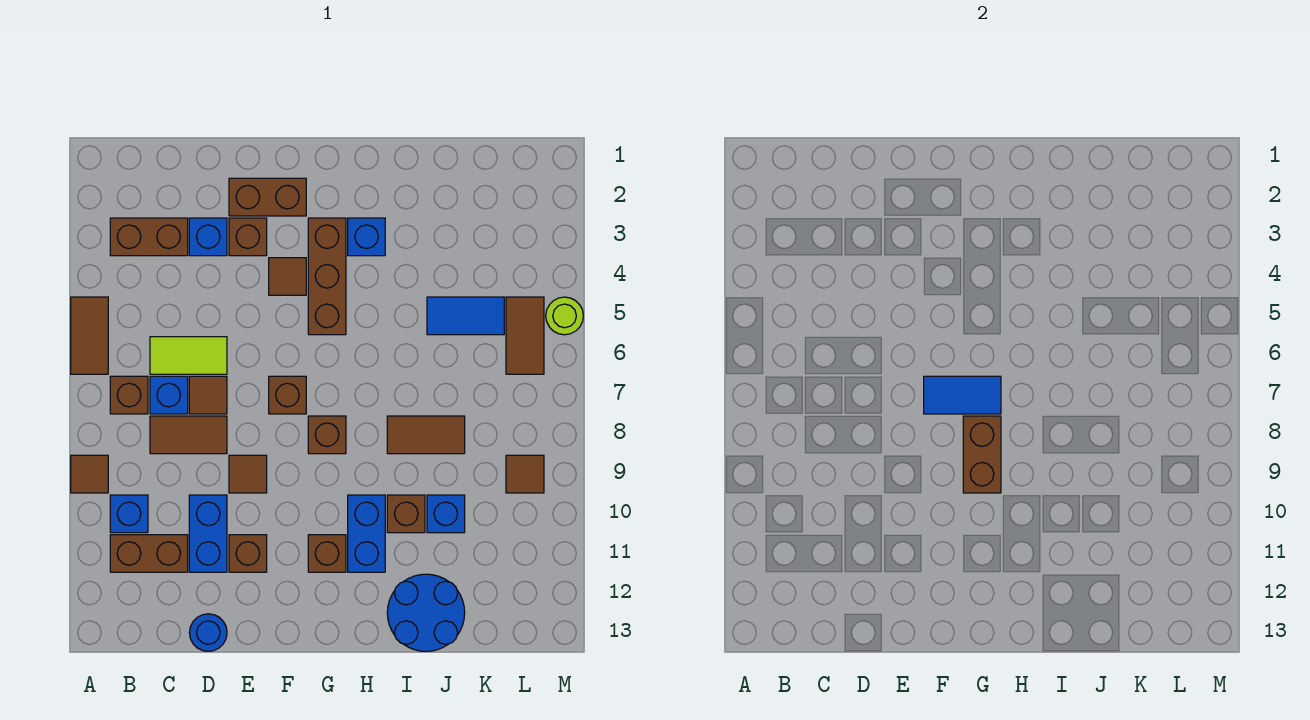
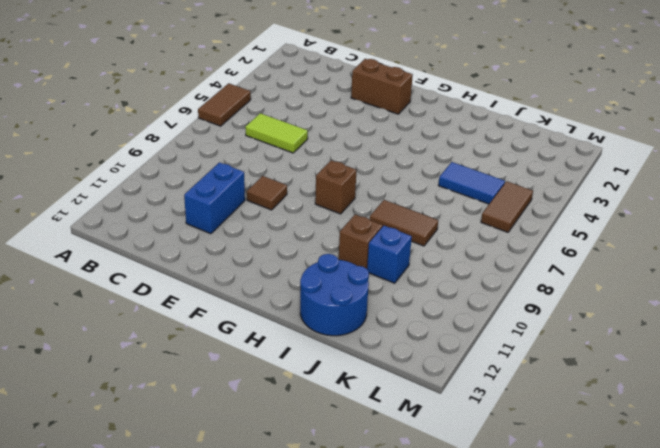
none -> brown tile A9 level 1
none -> brown brick B3:C3 level 1
none -> brown brick B7 level 1
none -> blue brick B10 level 1

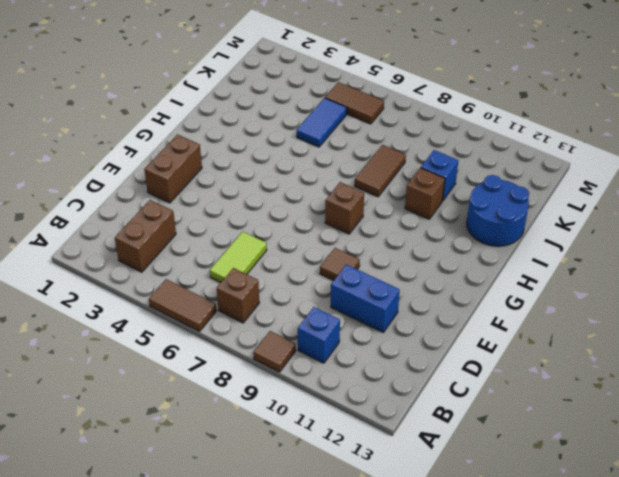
none -> brown brick B11:C11 level 1
none -> blue brick C7 level 1
none -> brown tile C8:D8 level 1
none -> blue brick D3 level 1

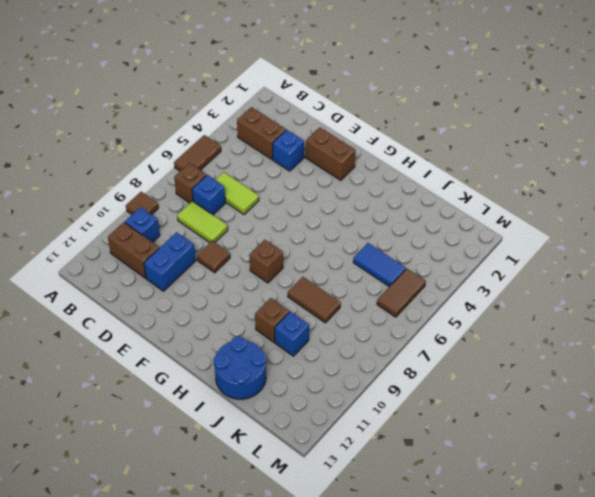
lime tile C8:D8 level 1 -> brown tile C8:D8 level 1
none -> brown tile D7 level 1
none -> blue round brick D13 level 1
none -> brown brick E3 level 1
none -> brown brick E11 level 1

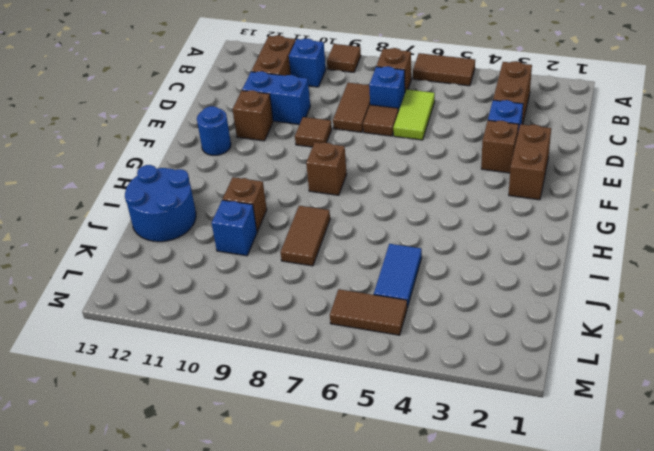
blue round brick F12 level 1 -> blue round brick D13 level 1
none -> brown tile F4 level 1
none -> brown brick F7 level 1
none -> brown brick G3:G5 level 1
none -> brown brick G11 level 1

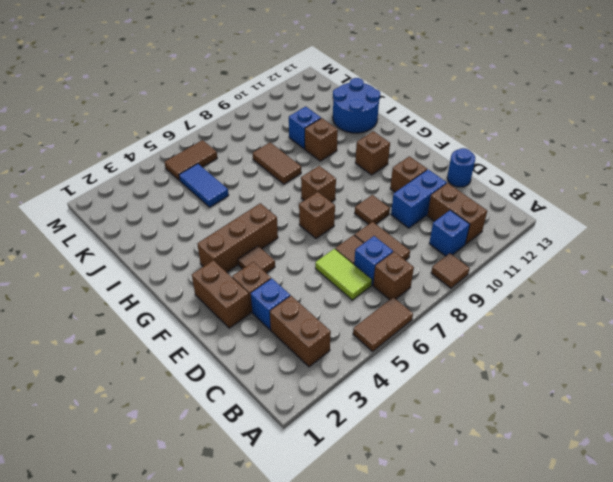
none -> blue brick H3 level 1
none -> blue brick H10:H11 level 1
none -> brown tile L9 level 1
none -> lime round brick M5 level 1

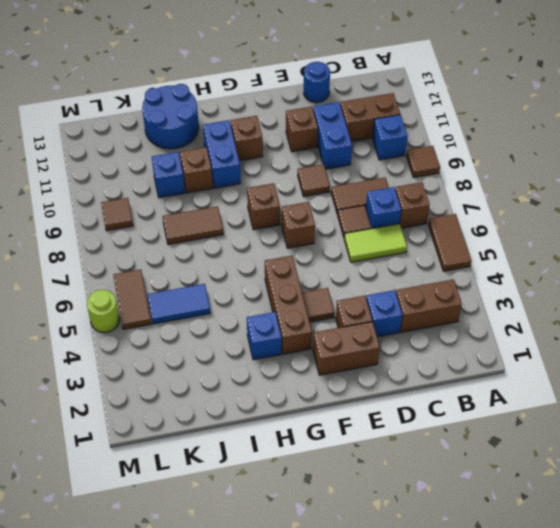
none -> blue tile F7:G7 level 2
none -> brown brick G8:G9 level 2

